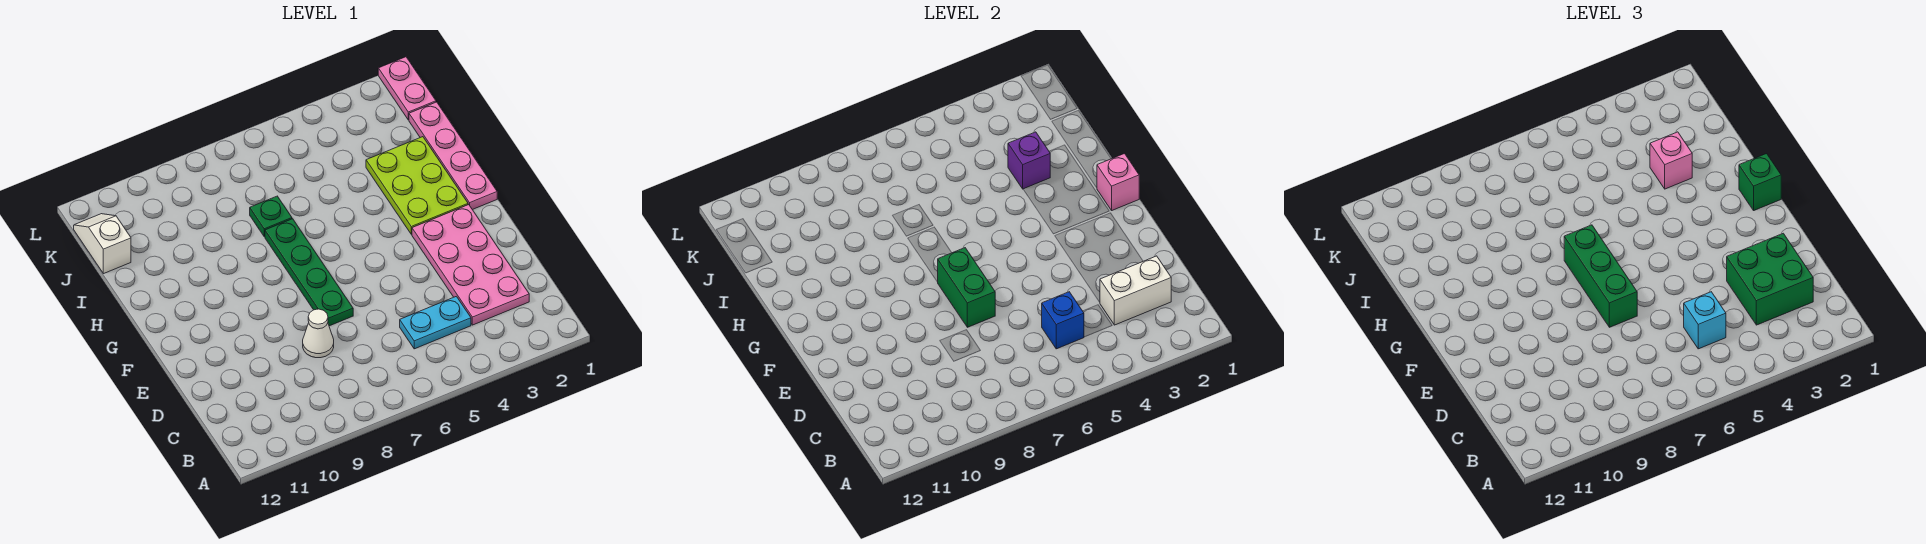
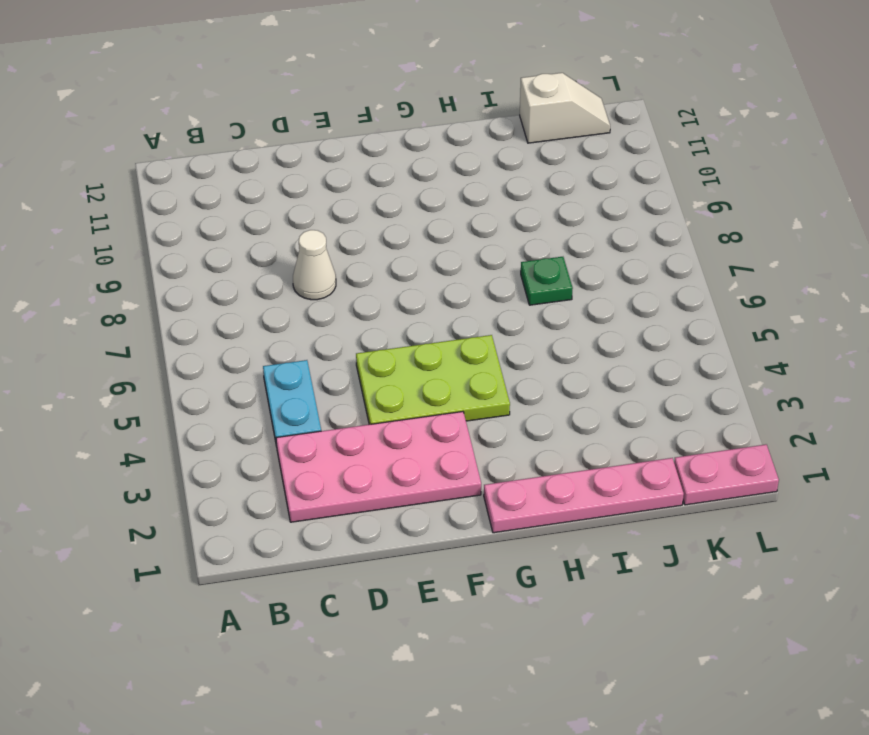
lime plate E4:G5 level 1 -> lime plate G2:I3 level 1
none -> green plate E7:H7 level 1
none -> white brick C2:C3 level 2
none -> blue brick C5 level 2

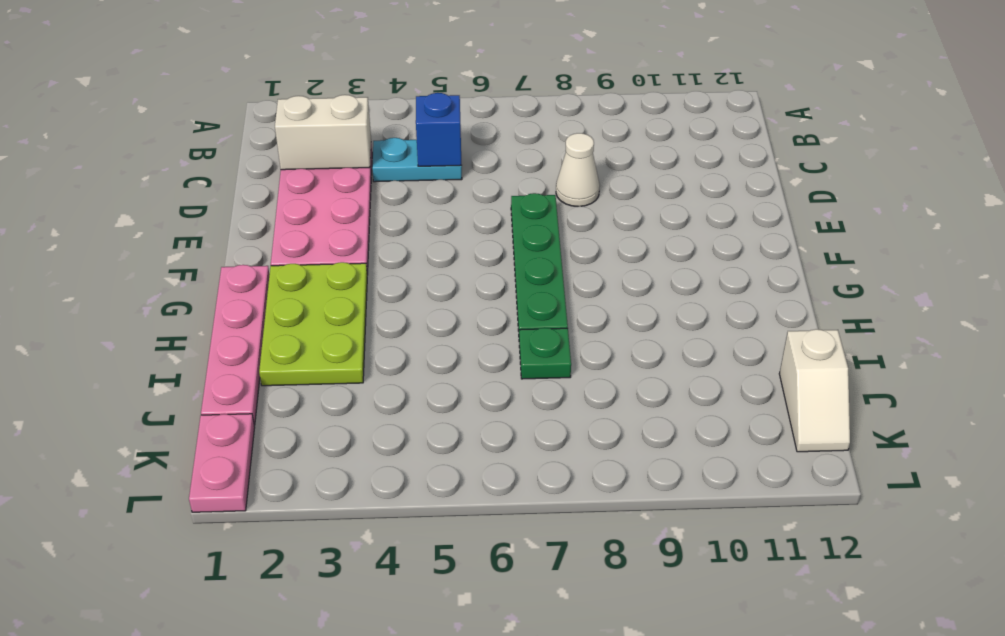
none -> green brick E7:F7 level 2
none -> pink brick G1 level 2
none -> purple brick I3 level 2

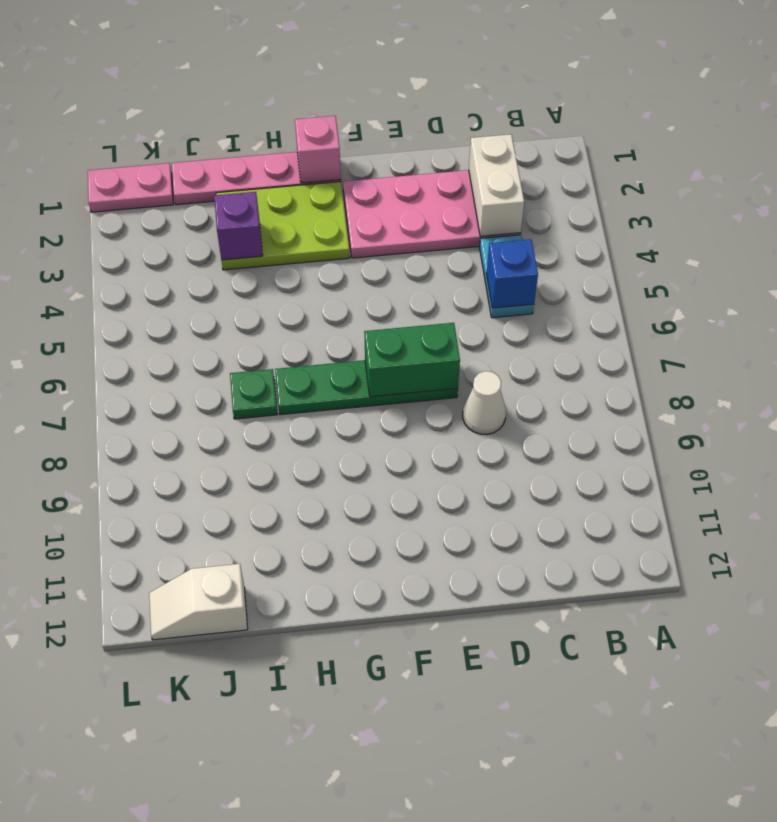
none -> green brick C2:D3 level 3
none -> cyan brick C5 level 3
none -> green brick E7:G7 level 3

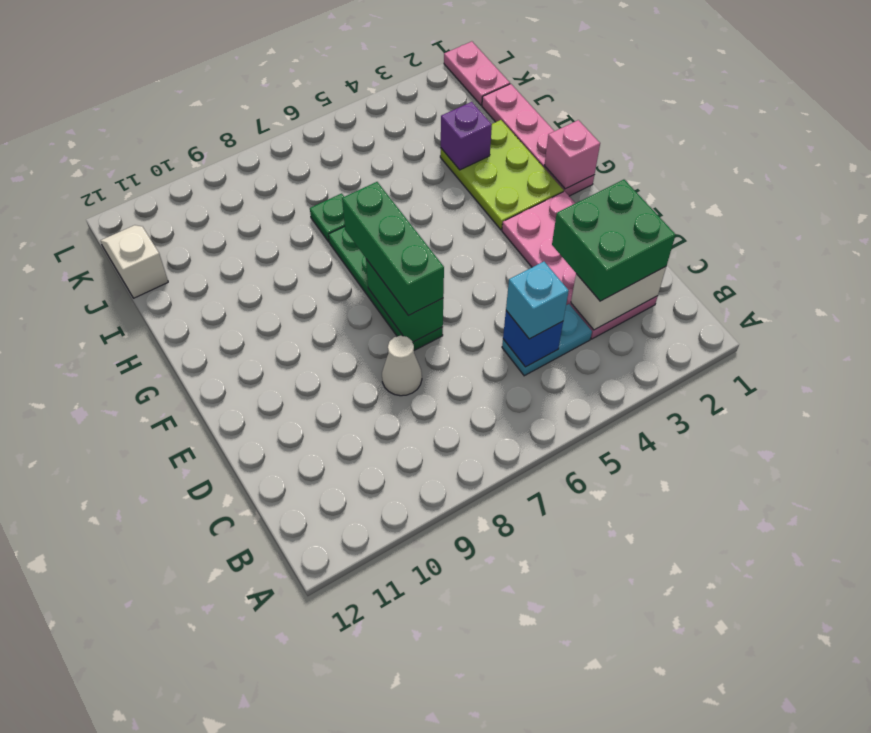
none -> green brick G1 level 3
none -> pink brick I3 level 3

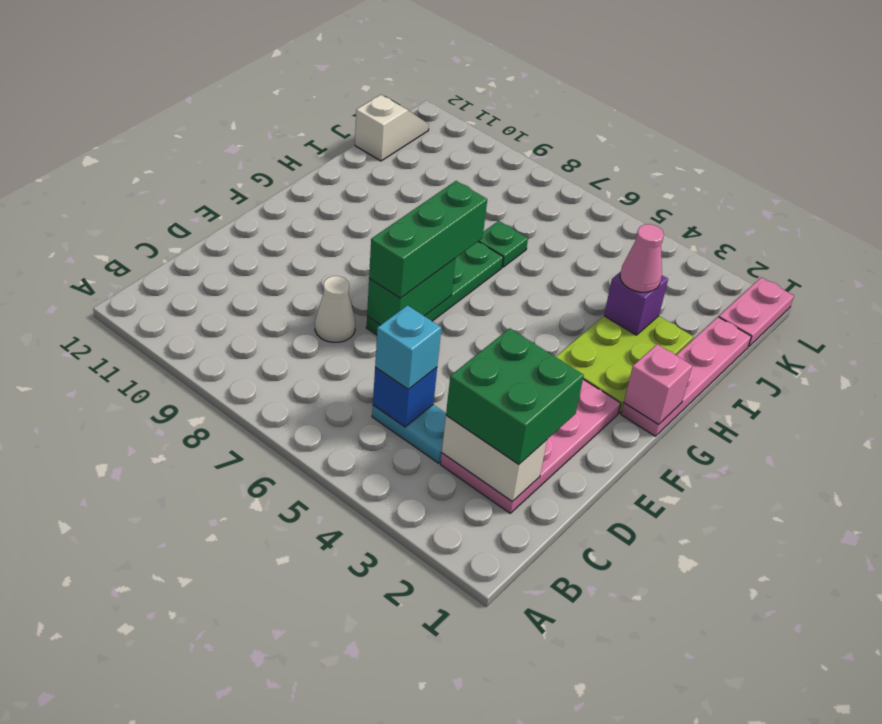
pink cone I3 level 3 -> pink brick I3 level 3
none -> green brick G1 level 3

